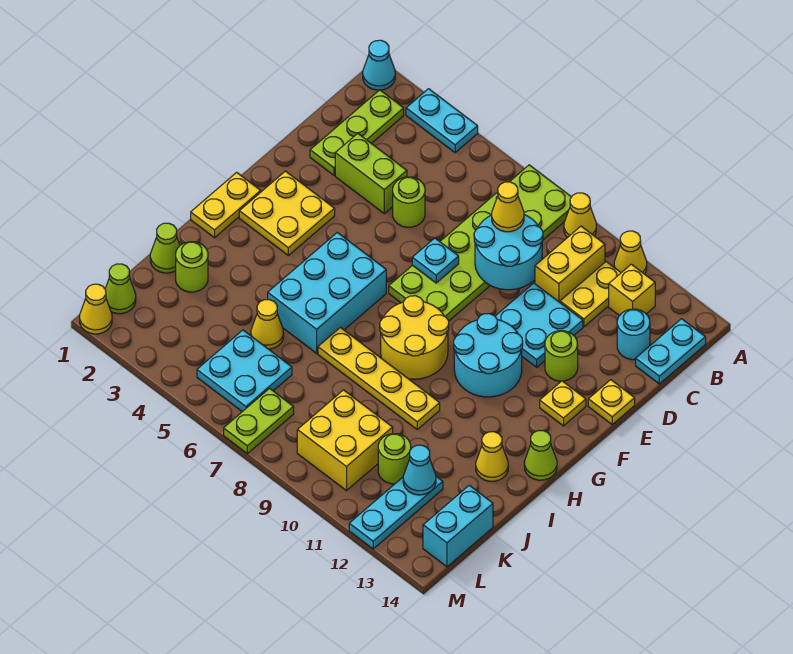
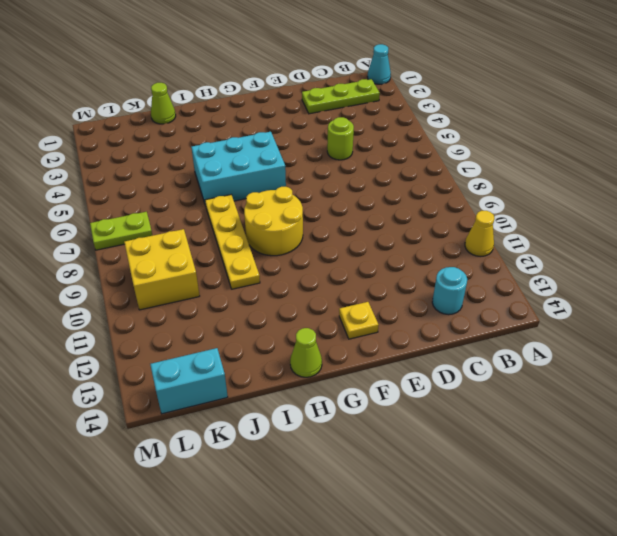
none -> cyan plate A3:A4 level 1
none -> lime plate A7:F8 level 1
none -> yellow cone A9 level 1
none -> yellow brick B10:C10 level 1

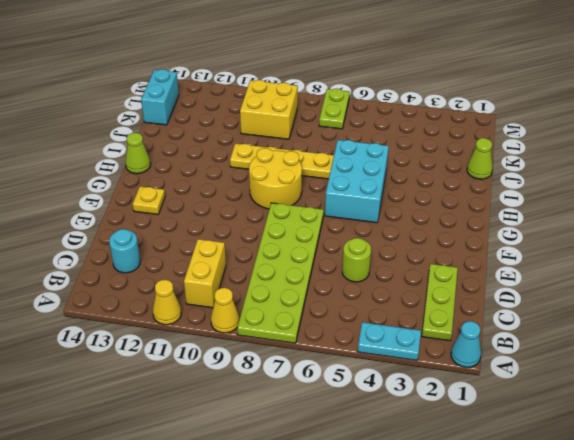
none -> yellow plate B11:C11 level 1
none -> yellow brick B12 level 1
none -> cyan plate B14:C14 level 1
none -> lime brick D3:D4 level 1

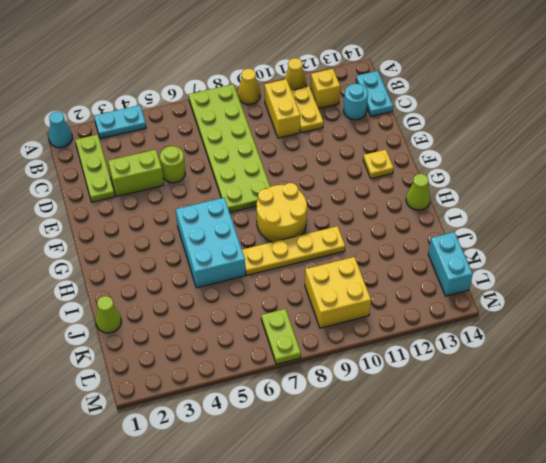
none -> cyan plate D10:E11 level 1
none -> lime round brick E12 level 1
none -> yellow plate E14 level 1
none -> yellow plate F2:G3 level 1

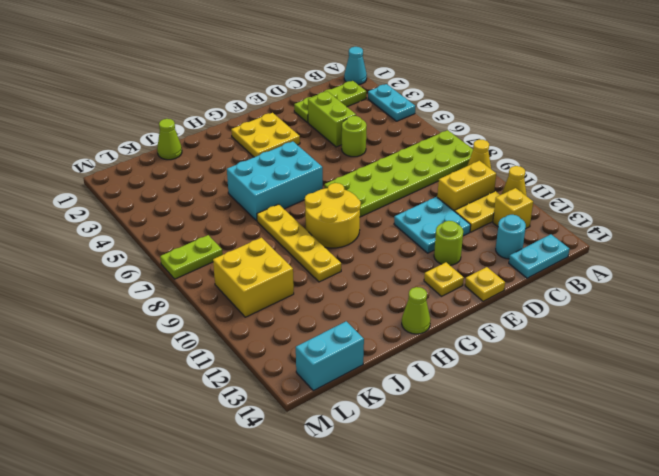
none -> cyan round brick F10:G11 level 1
none -> yellow plate G1:H1 level 1
none -> yellow cone I13 level 1
none -> lime round brick J2 level 1

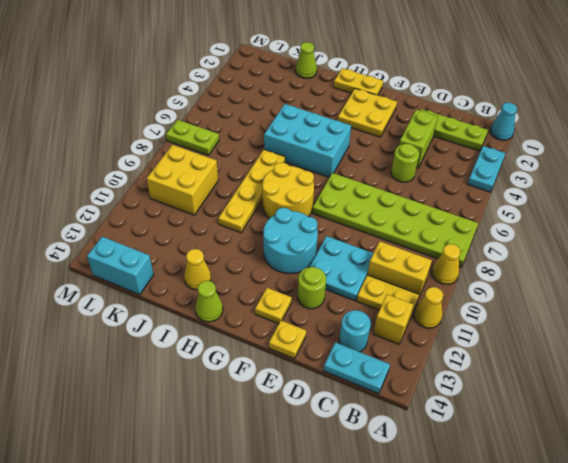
none -> lime round brick J2 level 1
none -> yellow cone J5 level 1
none -> cyan plate K5:L6 level 1
none -> lime round brick K11 level 1

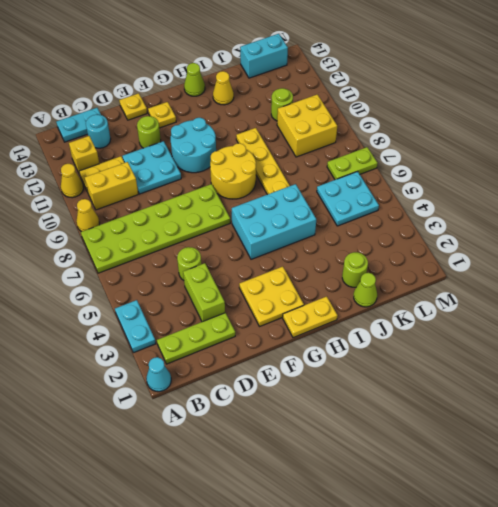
none -> yellow cone J5 level 1
none -> cyan plate K12:M12 level 1
none -> lime cone L1 level 1
none -> yellow cone M1 level 1

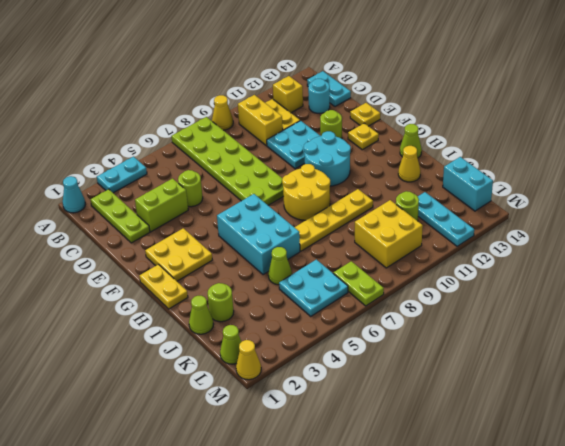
lime cone J5 level 1 -> yellow cone J5 level 1
none -> yellow cone A11 level 1
none -> cyan round brick C8:D9 level 2
none -> cyan plate E7 level 2
none -> cyan cone K12 level 2

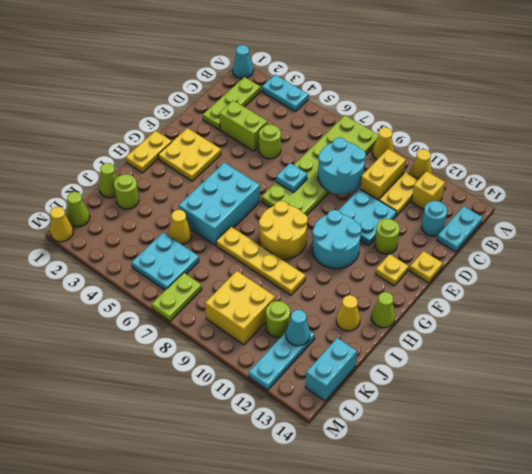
none -> yellow cone C8 level 3

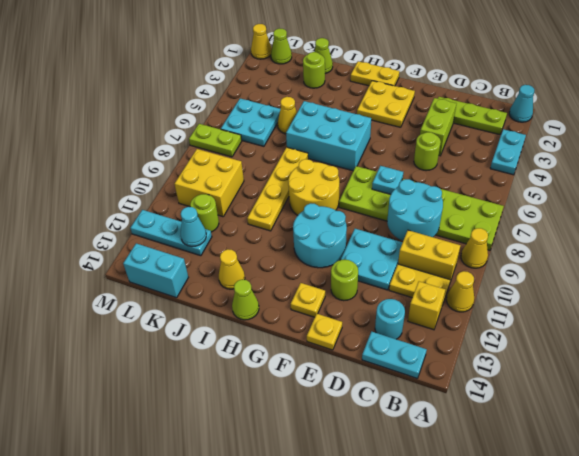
none -> yellow cone C8 level 3

